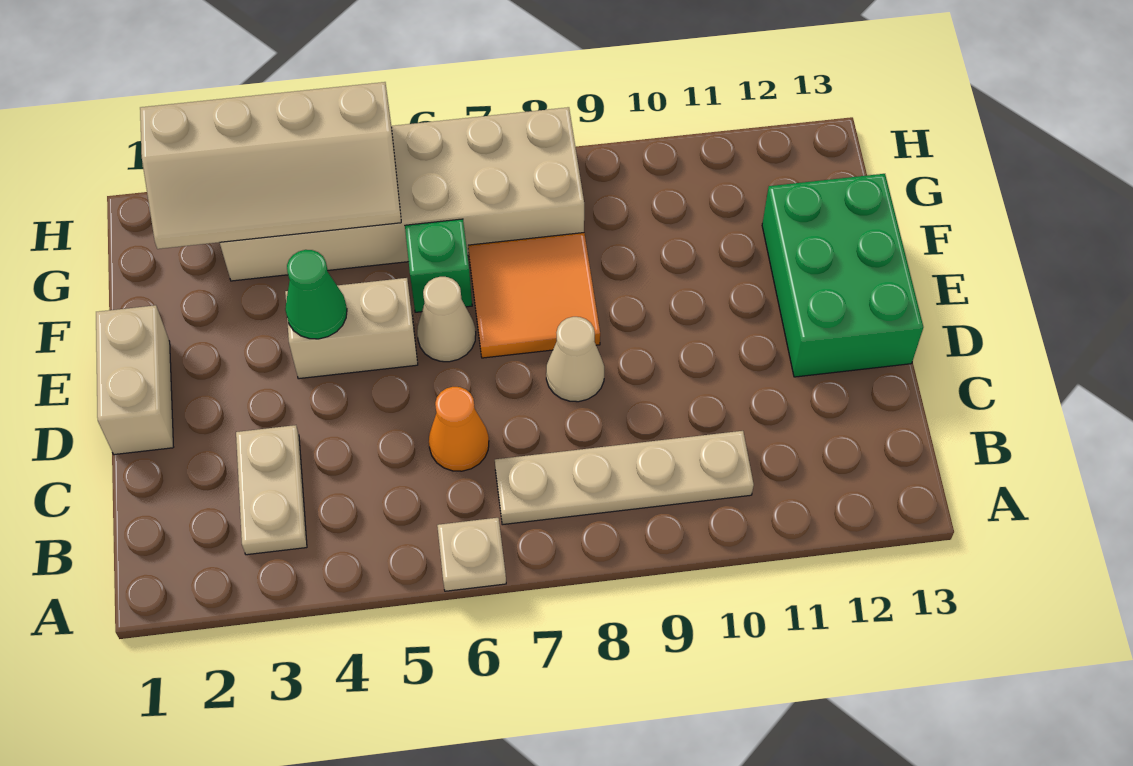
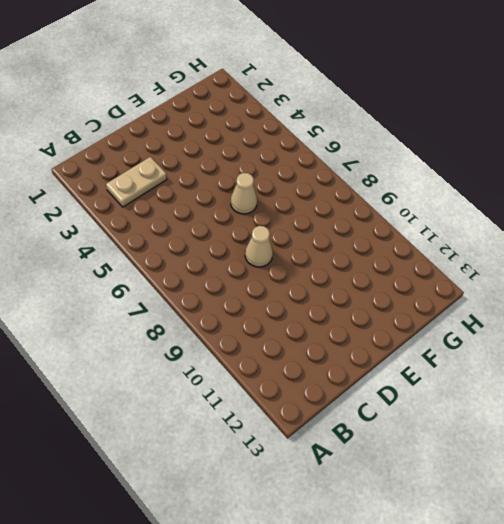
none -> tan plate A6 level 1
none -> tan plate B7:B10 level 1
none -> orange cone C6 level 1

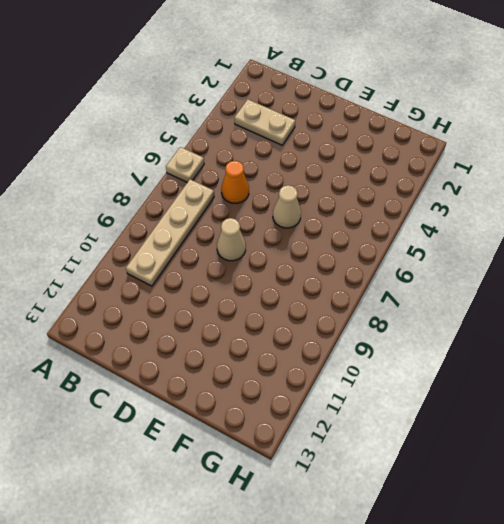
none -> tan brick D1:E1 level 1
none -> green brick D12:F13 level 1
none -> tan brick E4:E5 level 1

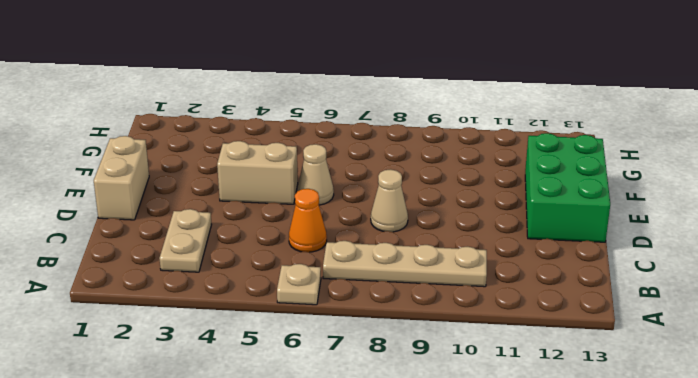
none -> orange tile E7:F8 level 1
none -> green brick F6 level 1
none -> tan brick G3:H8 level 1

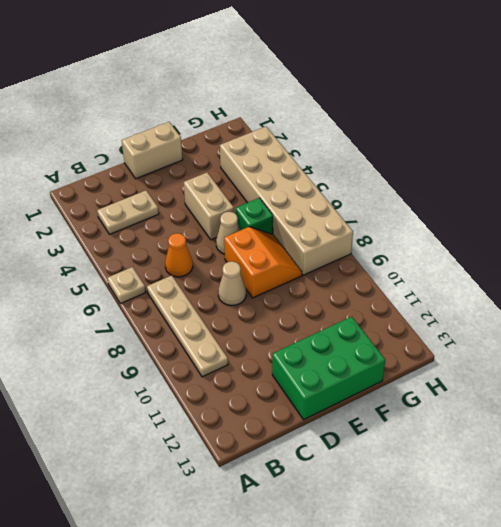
orange slope E7:F8 level 1 top E -> orange tile E7:F8 level 1
none -> green cone E4 level 2
none -> tan slope G2:H5 level 2 top H

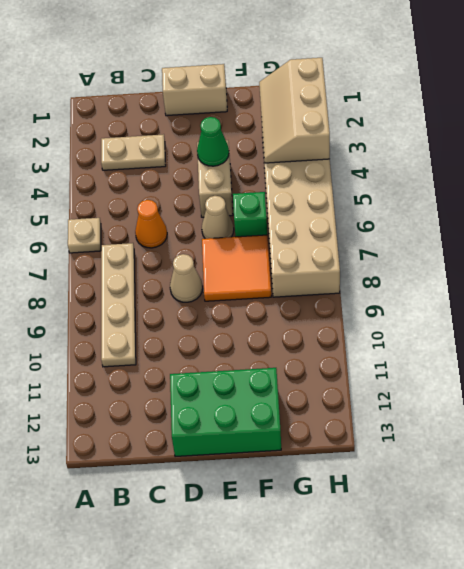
tan slope G2:H4 level 2 top H -> tan slope G2:H5 level 2 top H

